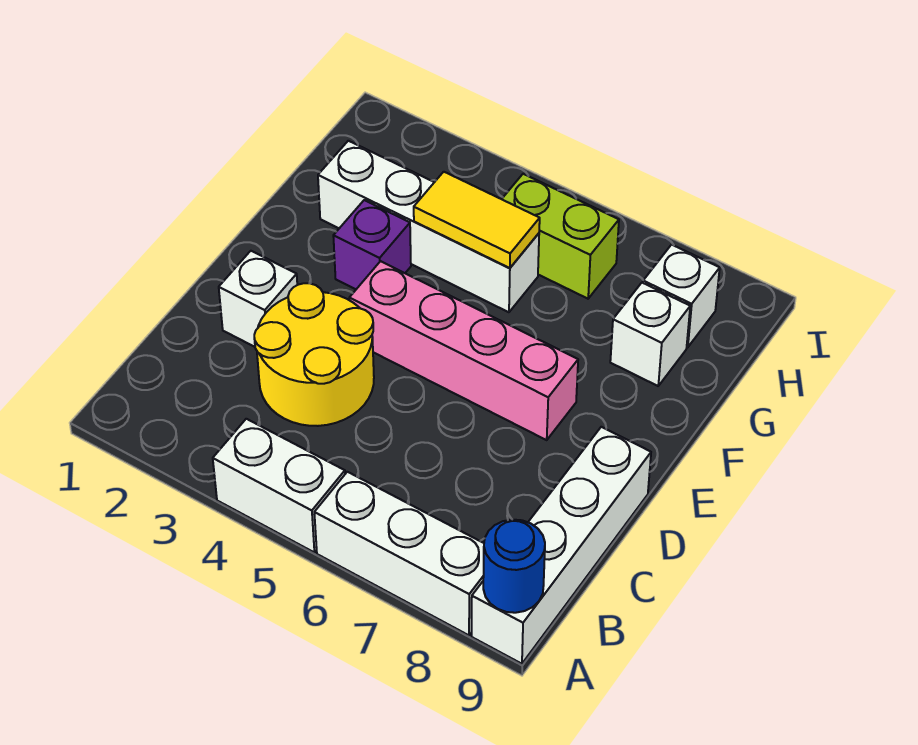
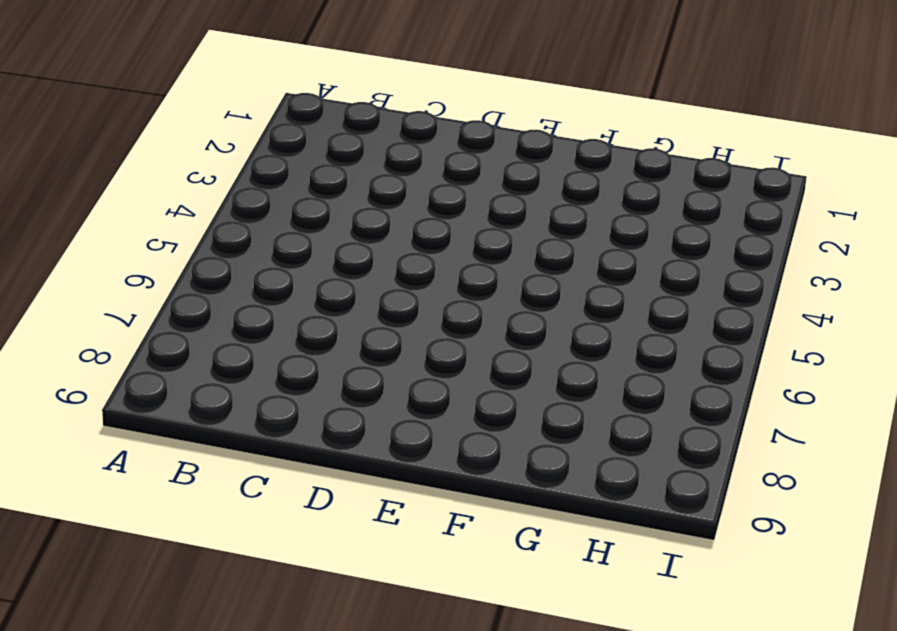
none -> white brick A4:A5 level 1
none -> white brick A6:A8 level 1
none -> white brick A9:D9 level 1

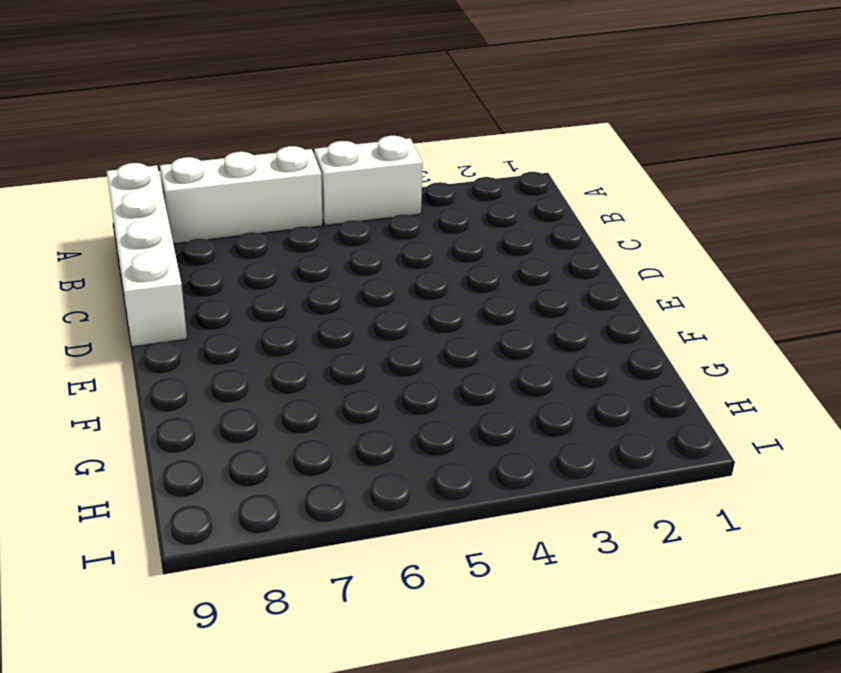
none -> yellow round brick C3:D4 level 1
none -> white brick D2 level 1
none -> pink brick E4:E7 level 1

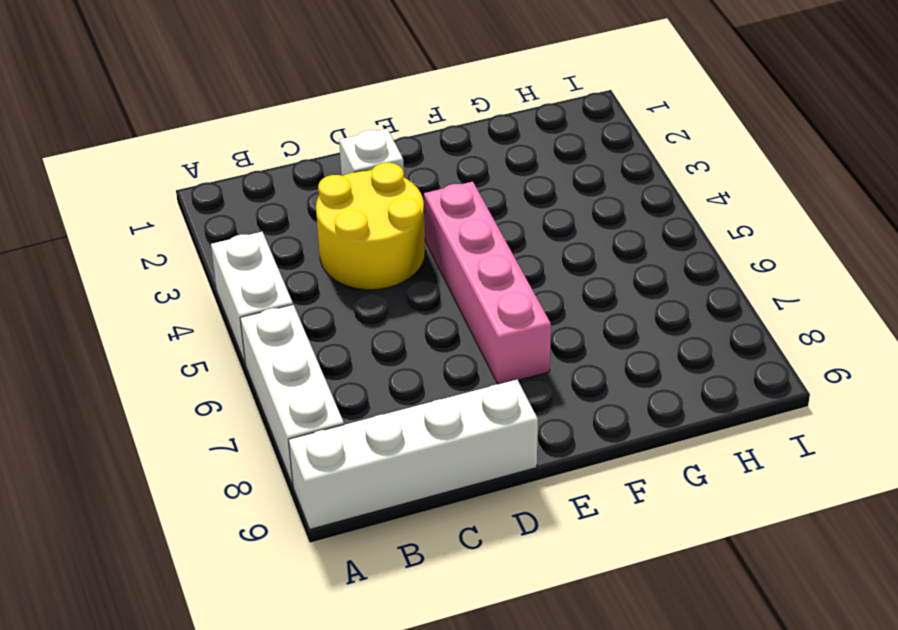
none -> purple brick F3 level 1
none -> white brick G2:G5 level 1
none -> white brick G8 level 1

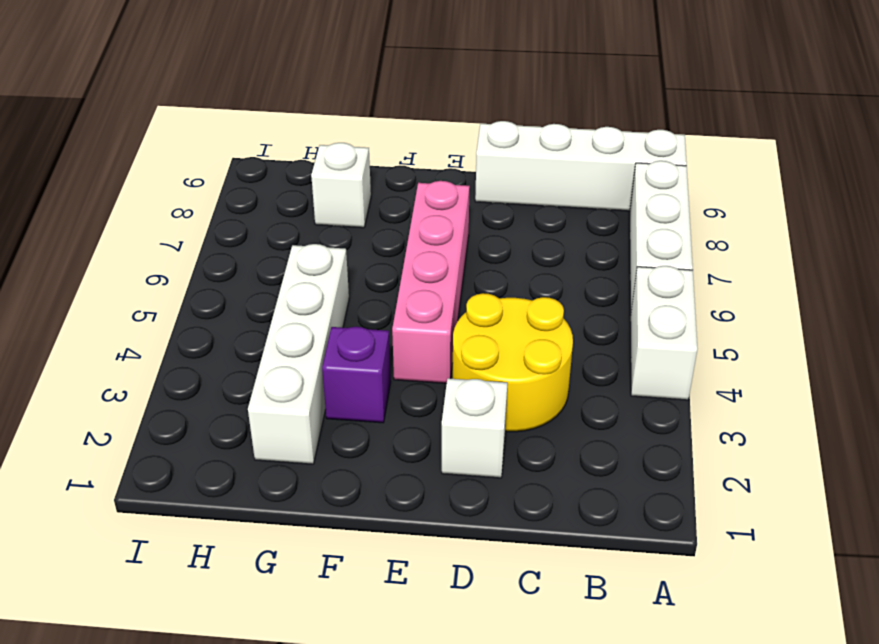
none -> lime brick H5:H6 level 1
none -> white brick H8 level 1
none -> blue round brick A9 level 2

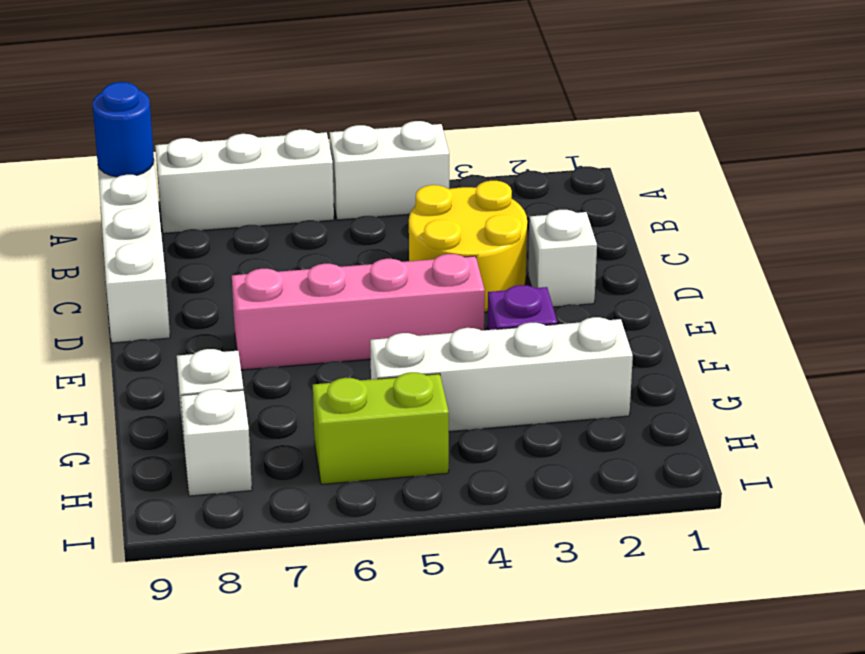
none -> yellow tile G4:G5 level 2

